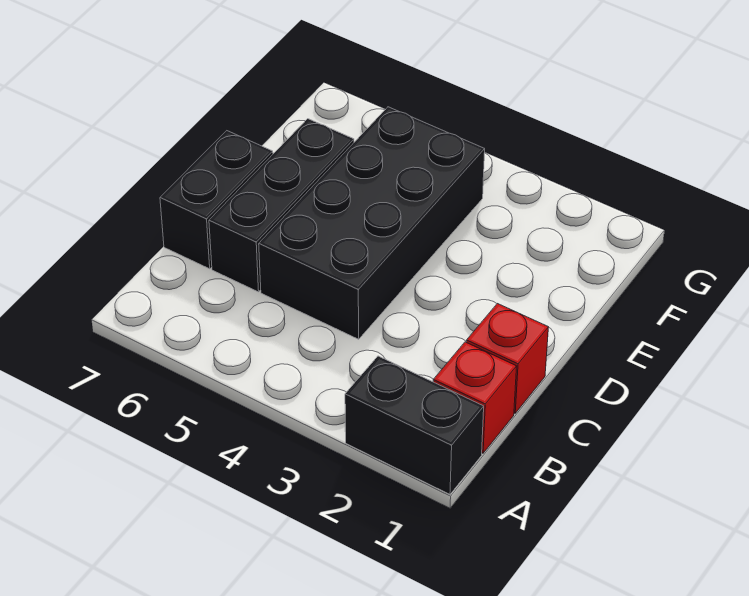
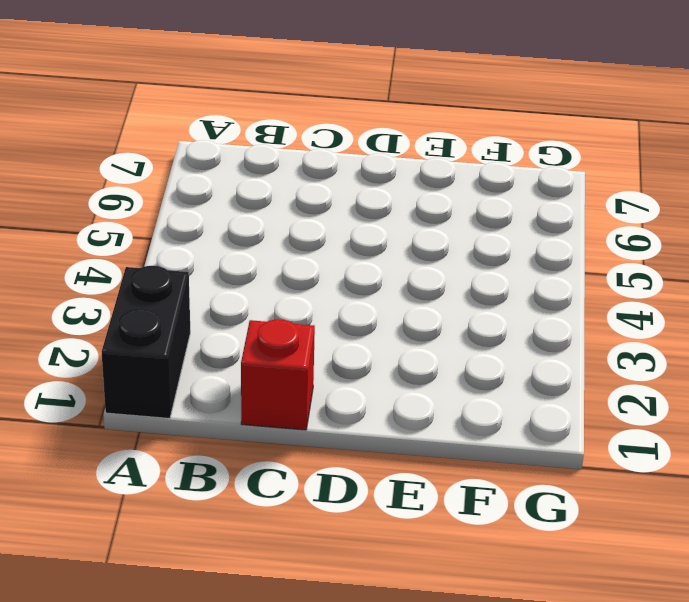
none -> red brick B1 level 1
none -> black brick C4:F5 level 1

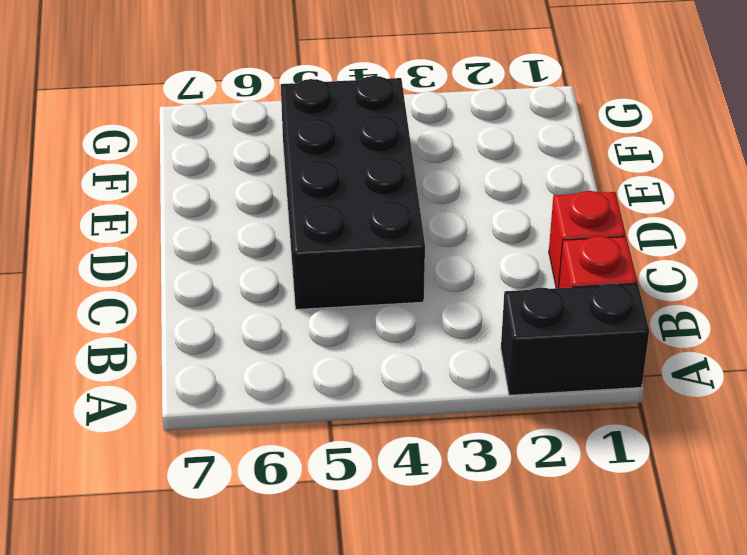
none -> black brick C6:E6 level 1
none -> black brick C7:D7 level 1

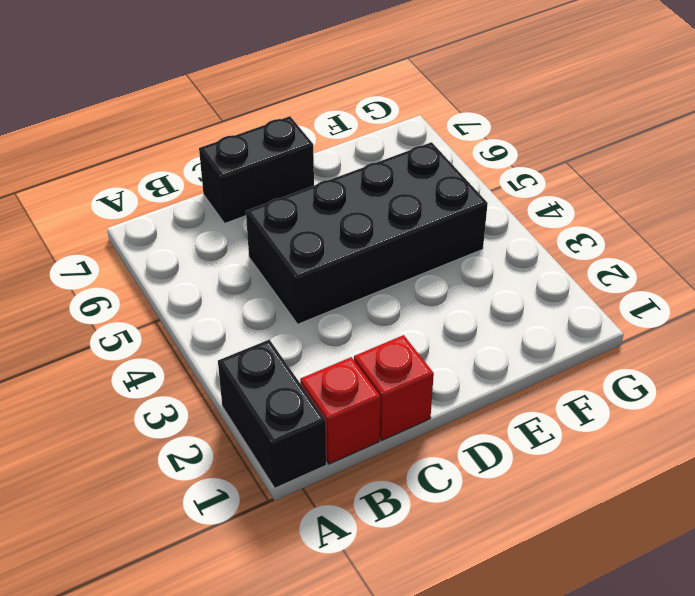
none -> black brick C6:E6 level 1

